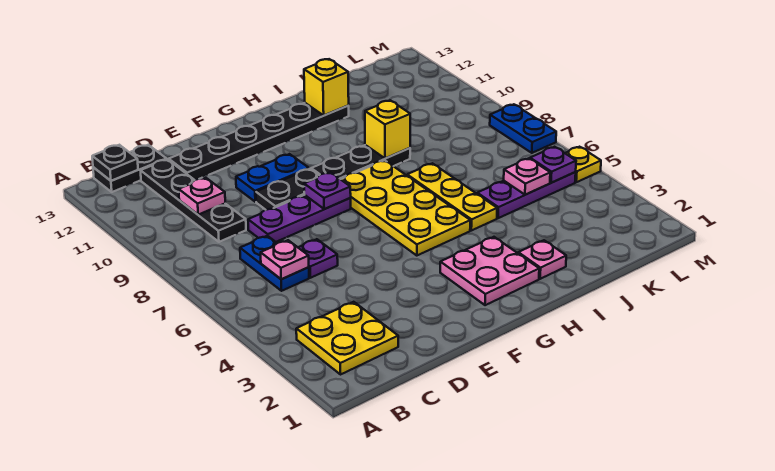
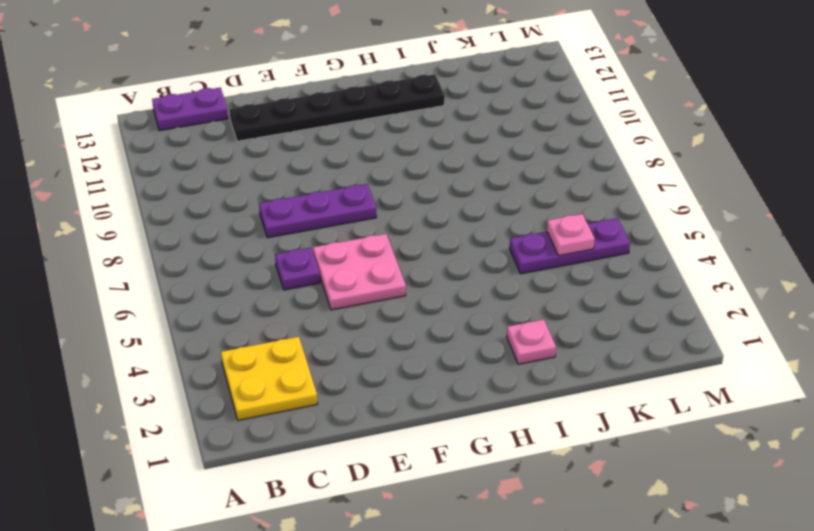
purple plate B13:C13 level 1 -> black plate B13:C13 level 1
pink plate E5:F6 level 1 -> pink plate G2:H3 level 1
none -> blue plate C6:C7 level 1
none -> black plate C9:C12 level 1
none -> black plate E9:F9 level 1

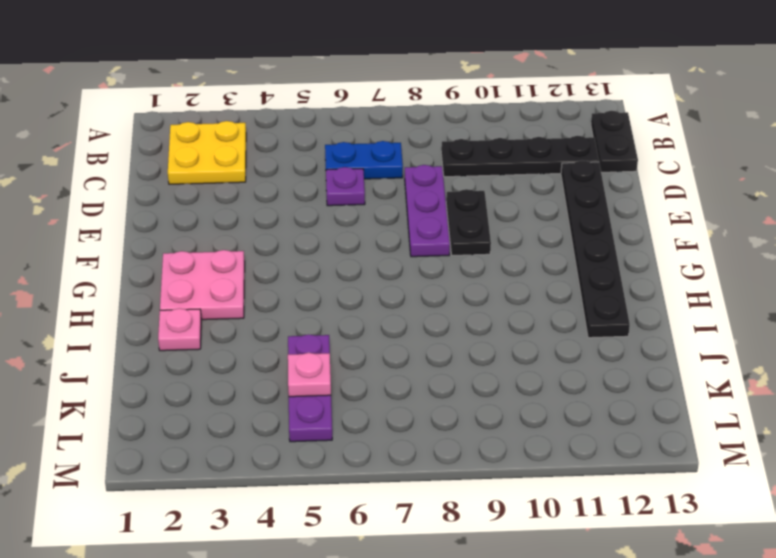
none -> blue plate E10:F10 level 1
none -> yellow plate G5:H8 level 1
none -> black plate G9:I9 level 1

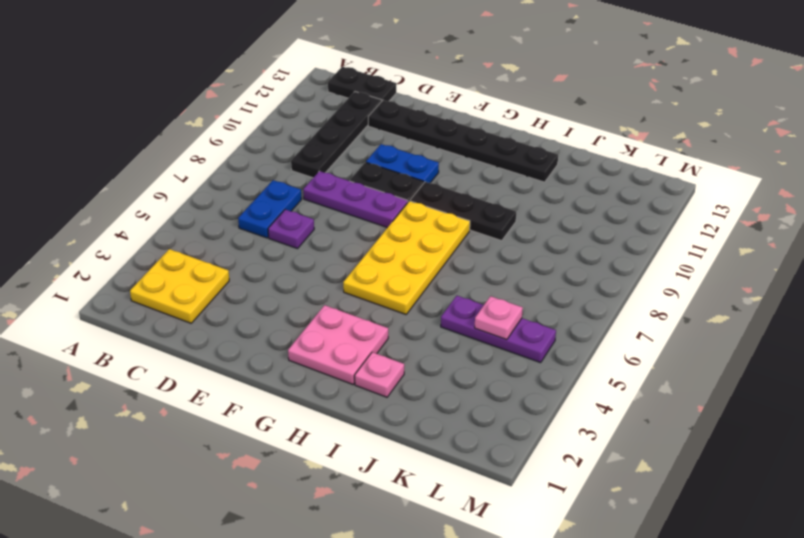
none -> yellow plate I5:I7 level 1
none -> yellow plate M5 level 1
none -> blue plate M7:M8 level 1

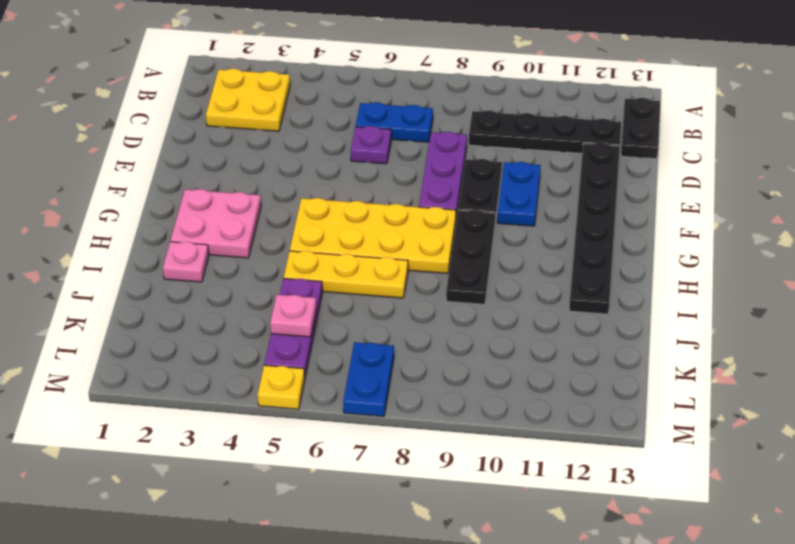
blue plate L7:M7 level 1 -> blue plate M7:M8 level 1
none -> black plate B13 level 2
none -> pink plate C6 level 2
none -> pink plate C10 level 2

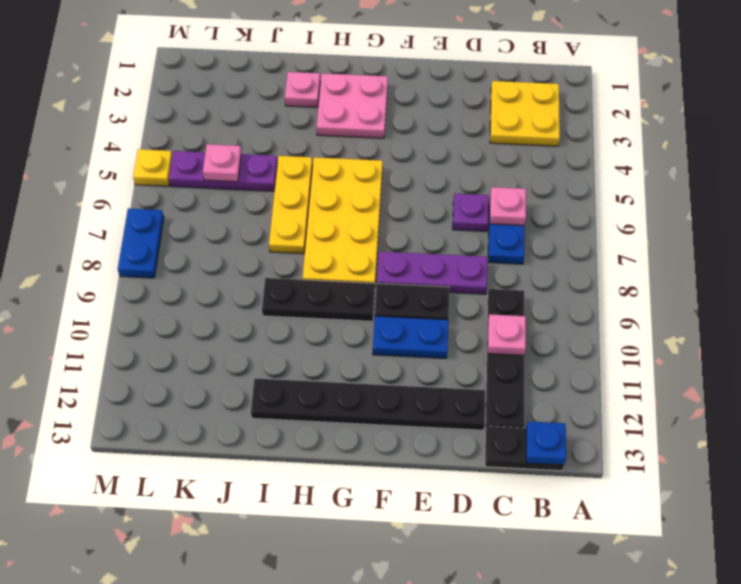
blue plate B13 level 2 -> black plate B13 level 2
none -> purple plate F8 level 2
none -> yellow brick I9 level 2
none -> yellow brick I12 level 2

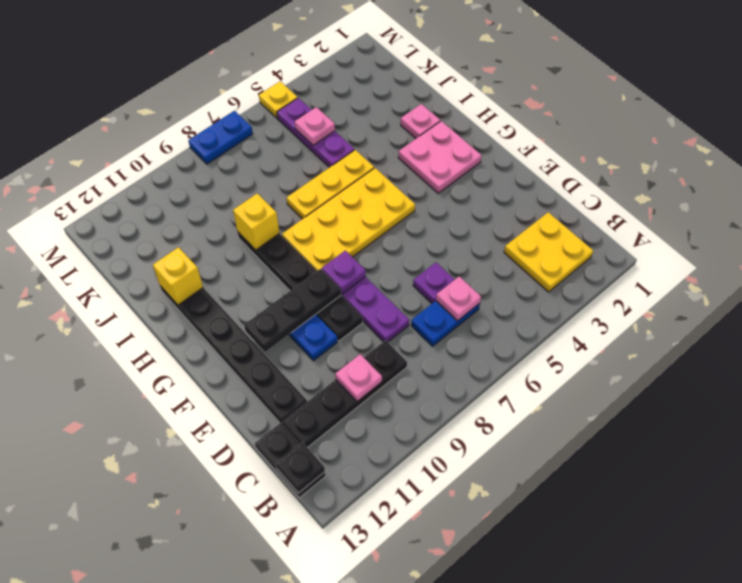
black plate F9:F11 level 2 -> none
none -> purple plate L5 level 2

